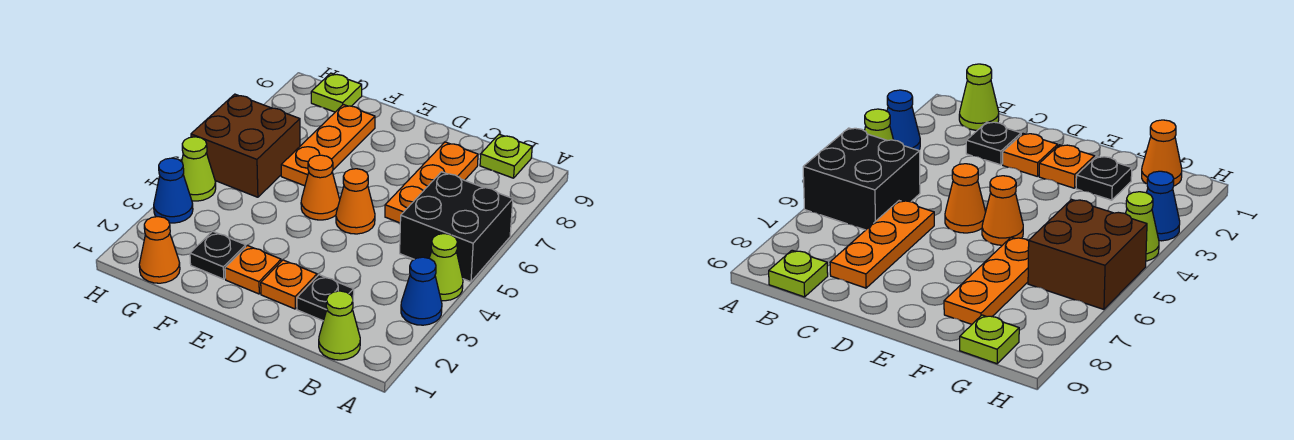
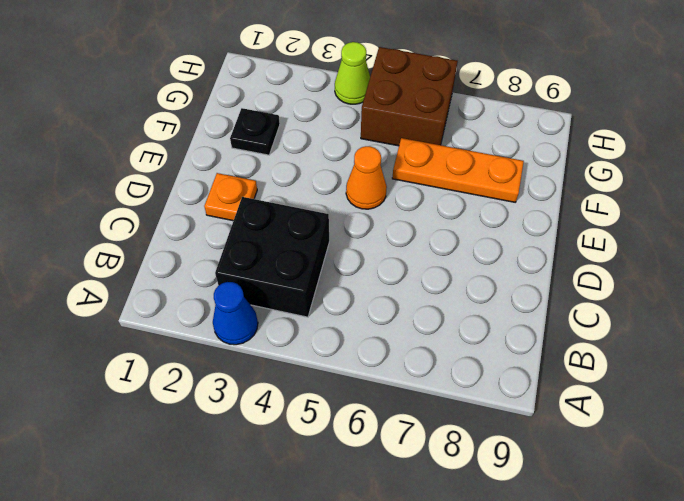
black brick B3:C4 level 1 -> black brick A5:B6 level 1
none -> lime cone A4 level 1
none -> lime cone B1 level 1
none -> lime plate B9 level 1

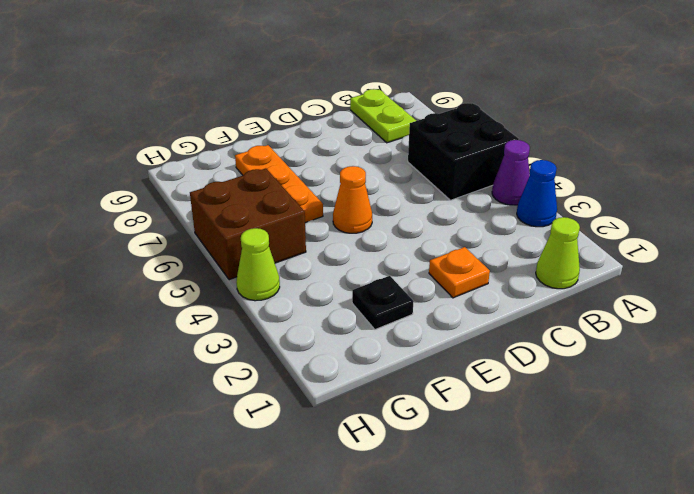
purple cone A4 level 1 -> lime cone A4 level 1
lime plate B8:B9 level 1 -> lime plate B9 level 1
none -> black plate C2 level 1
none -> orange plate C6:C8 level 1
none -> orange cone D5 level 1

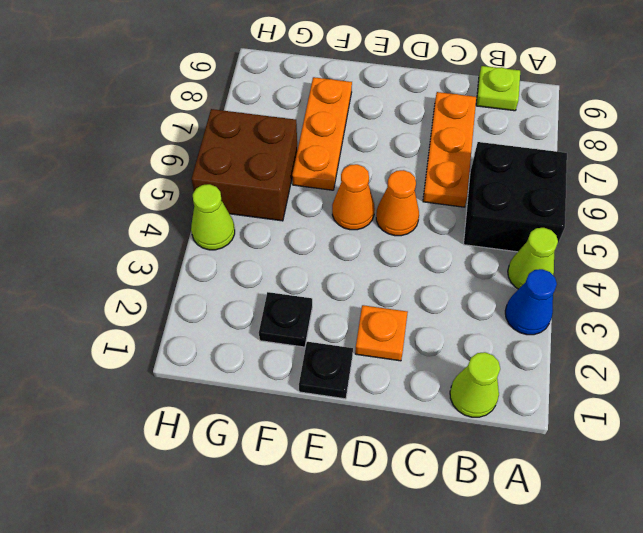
black plate E1 level 1 -> black plate C2 level 1
none -> orange plate E2 level 1
none -> orange cone G1 level 1
none -> lime plate G9 level 1

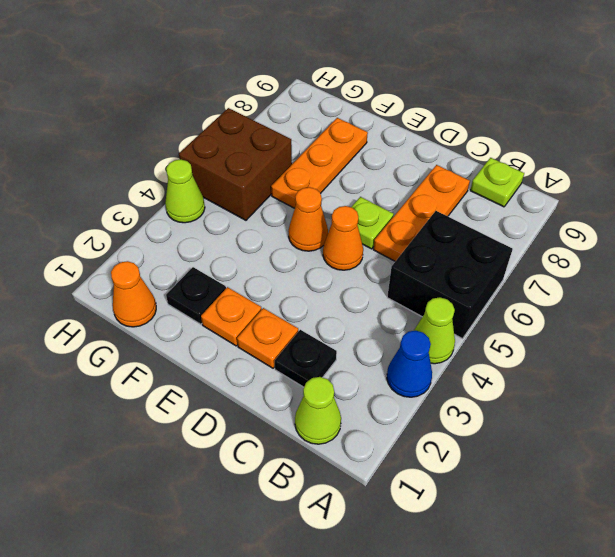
lime plate D6 level 1 -> lime plate G9 level 1
none -> blue cone H3 level 1

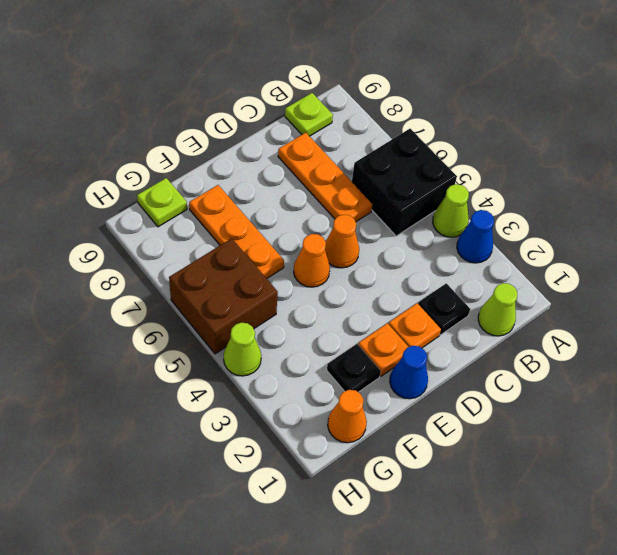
blue cone E1 level 1 -> blue cone H3 level 1

